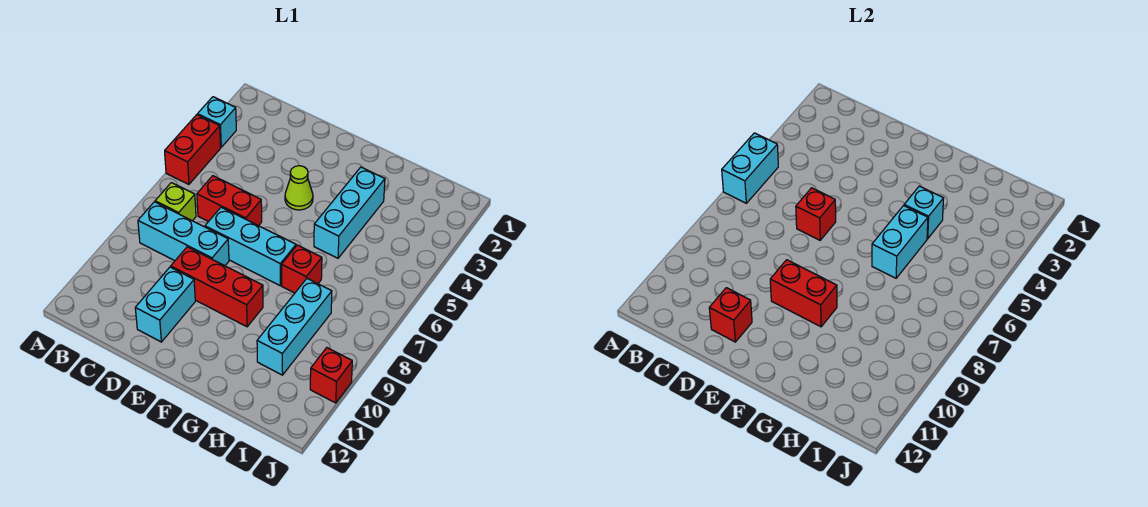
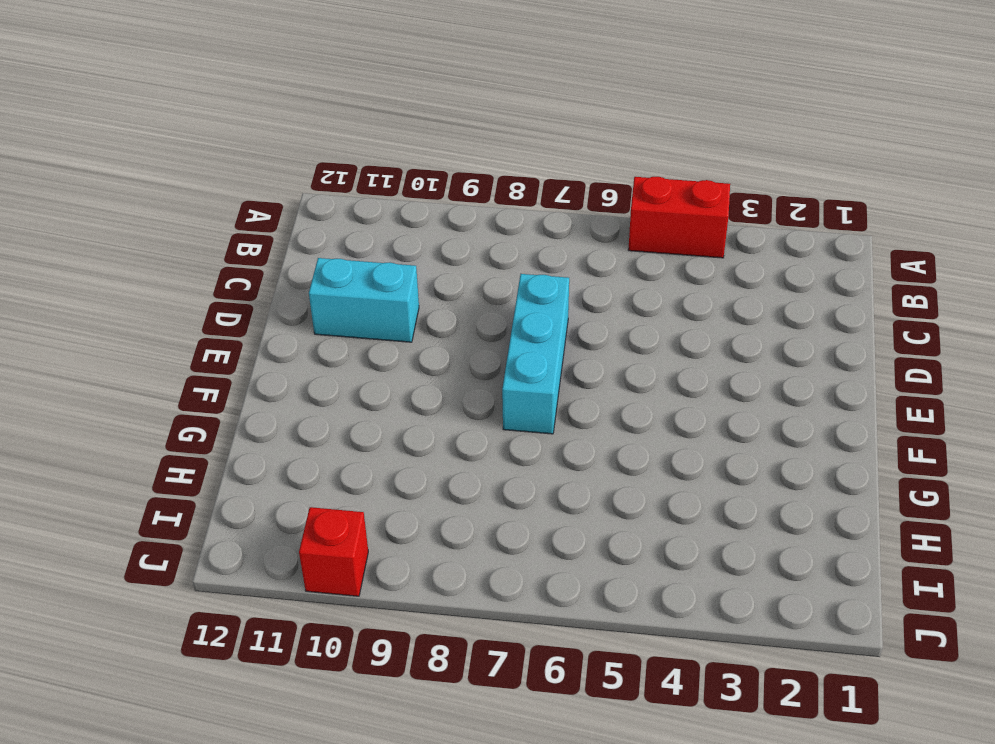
none -> cyan brick A3 level 1
none -> lime brick B7 level 1
none -> cyan brick B8:D8 level 1

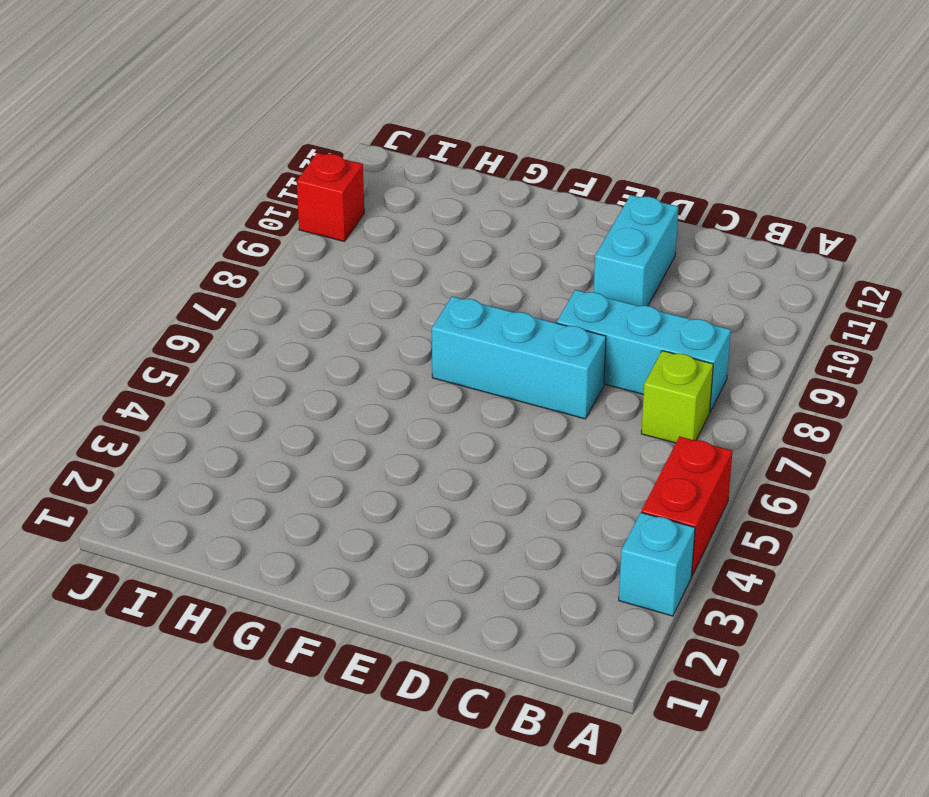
none -> red brick C6:D6 level 1
none -> red brick D9:F9 level 1
none -> lime cone E4 level 1

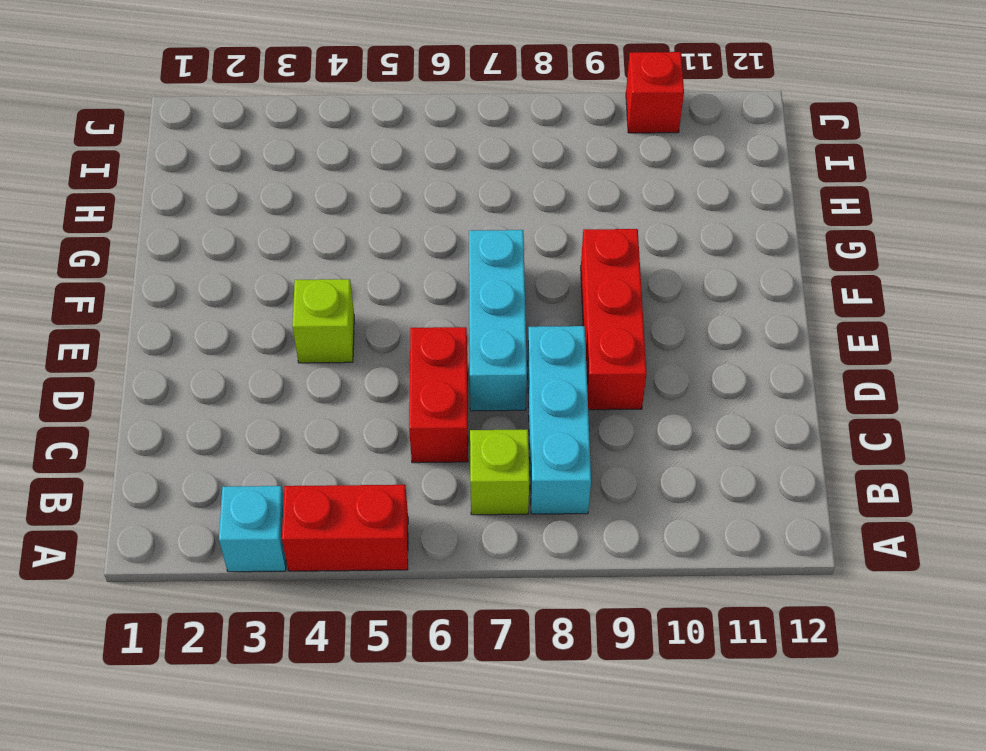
lime brick E4 level 1 -> lime cone E4 level 1
none -> cyan brick D10:D11 level 1
none -> cyan brick G3:G5 level 1
none -> red brick G7 level 1

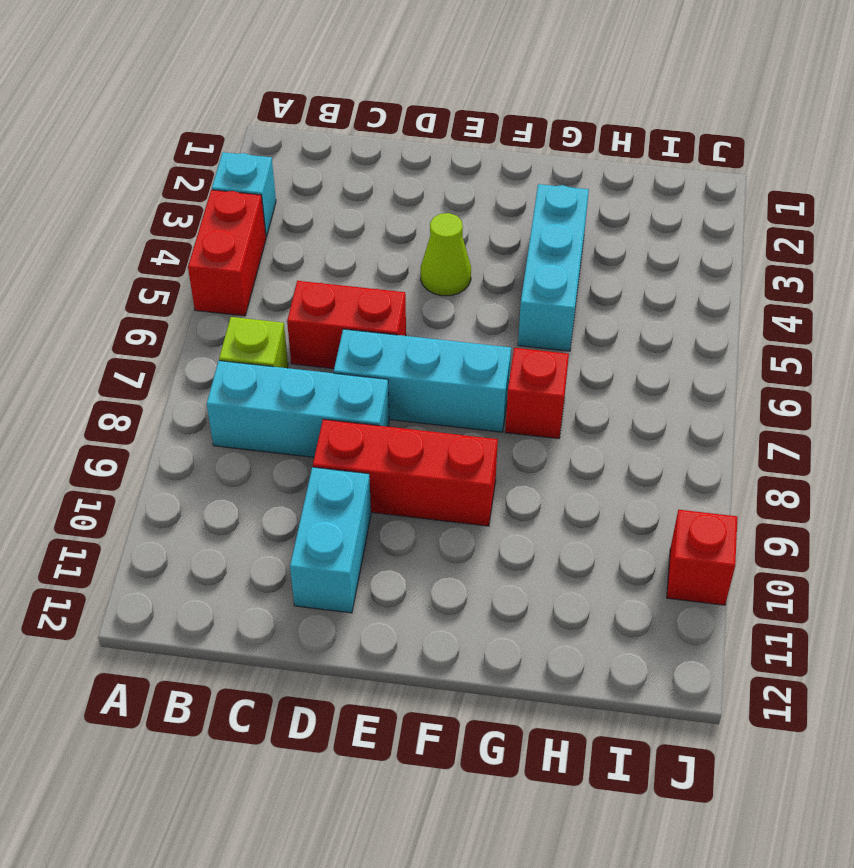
none -> cyan brick H8:H10 level 1
none -> cyan brick A5:A6 level 2
none -> red brick D6 level 2

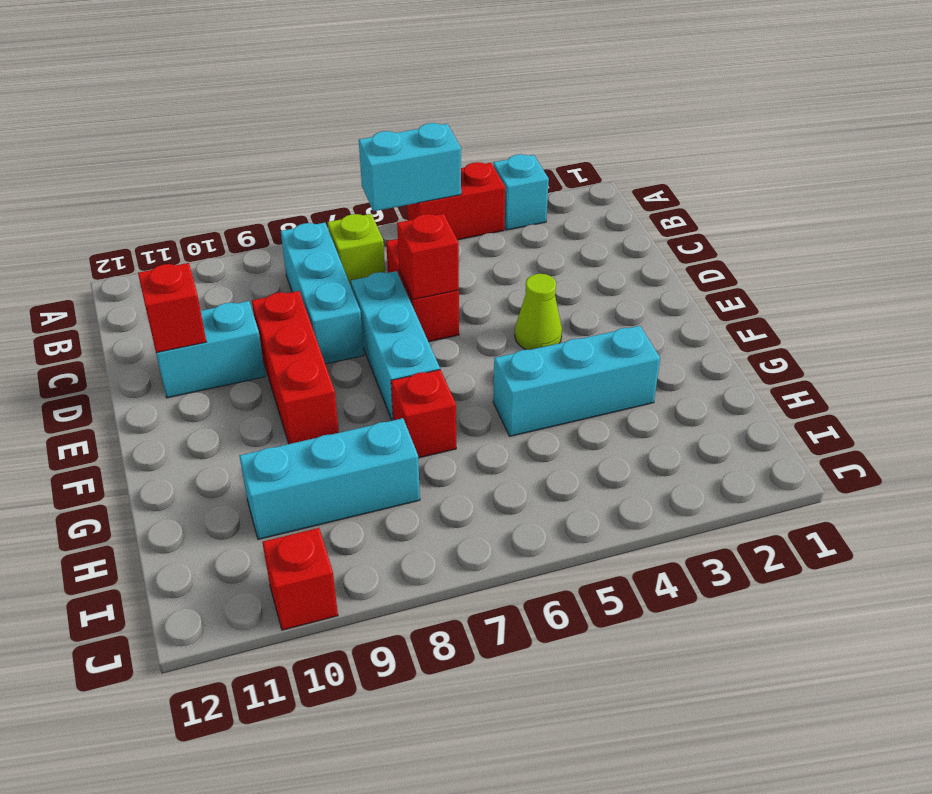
none -> red brick E9:F9 level 2
none -> cyan brick G4 level 2
none -> cyan brick G5:G6 level 2

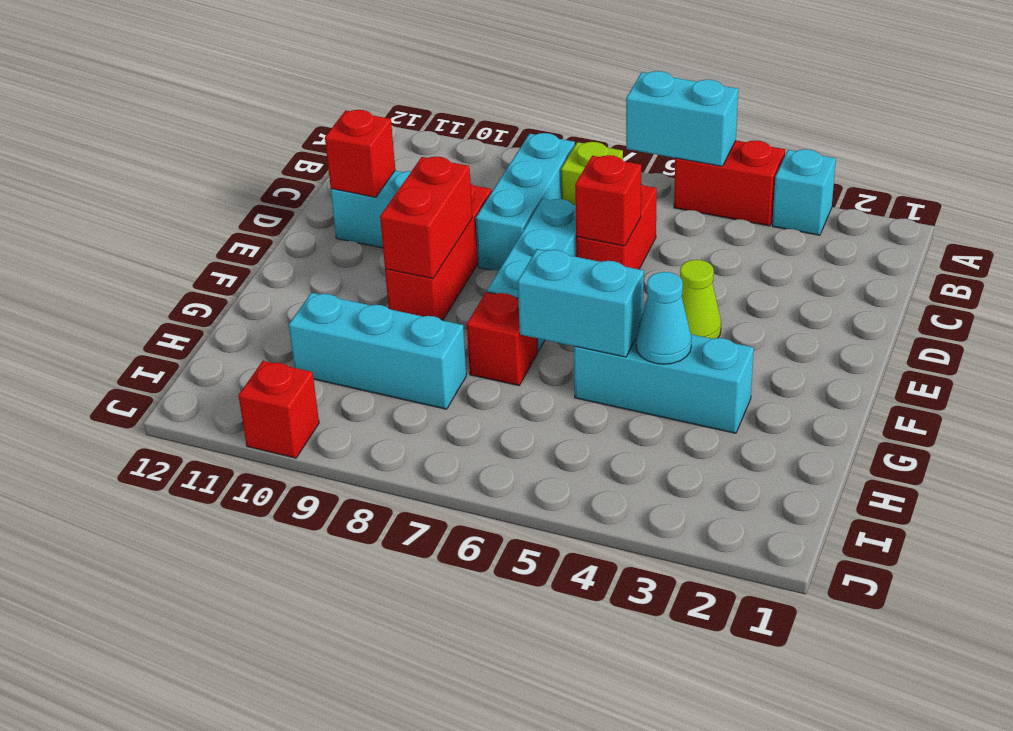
cyan cone G4 level 2 -> cyan brick G4 level 2

